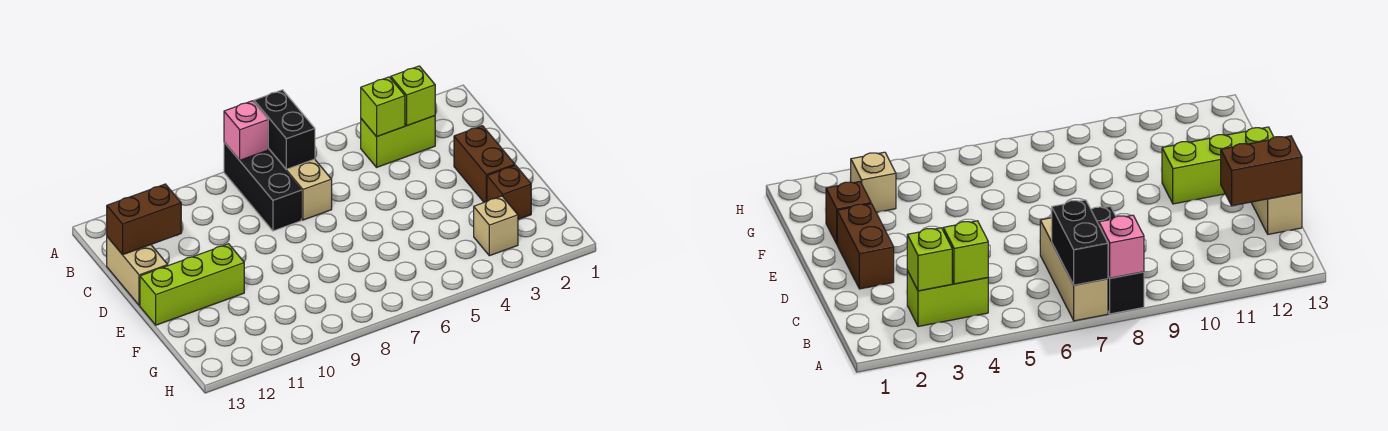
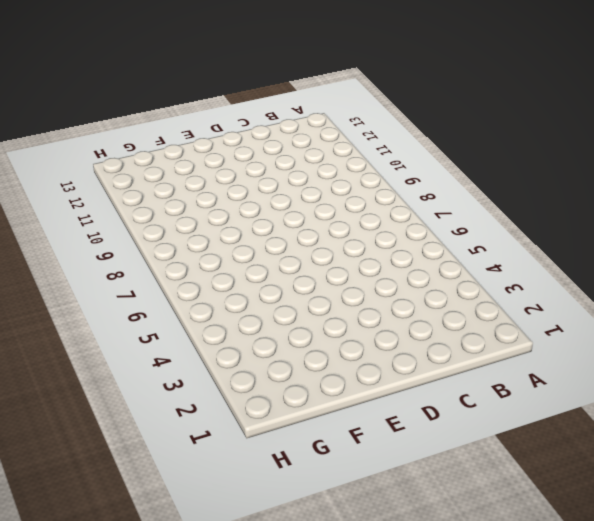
none -> tan brick A7:C7 level 1
none -> black brick A8:C8 level 1
none -> lime brick B3:B4 level 1

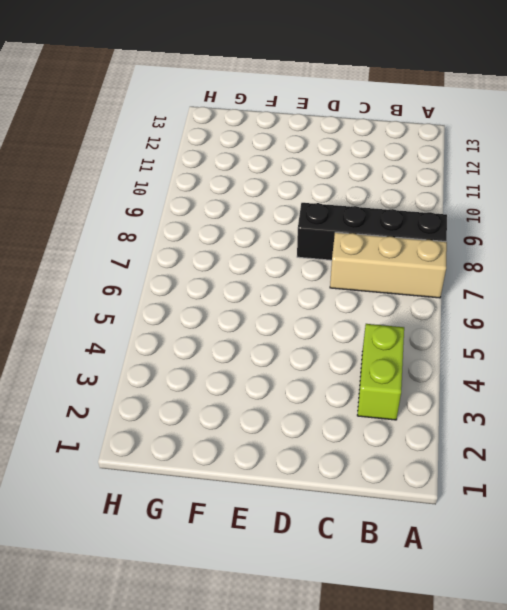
black brick A8:D8 level 1 -> black brick A8:C8 level 1
none -> tan brick C13:D13 level 1
none -> brown brick D2:E2 level 1
none -> lime brick E11:E13 level 1

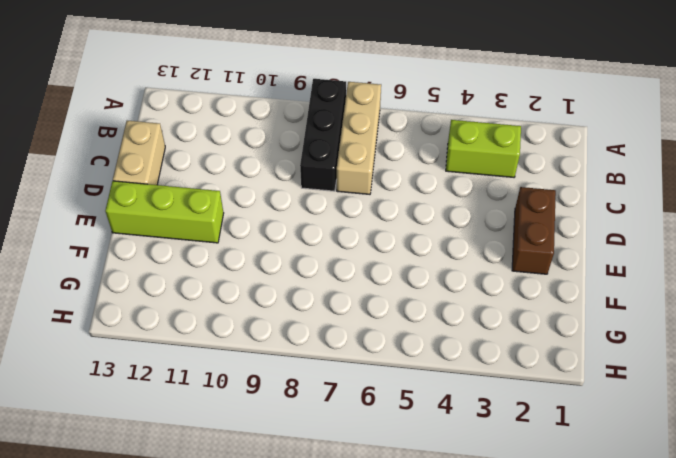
none -> brown brick F2 level 1
none -> tan brick G3 level 1
none -> black brick A7:B7 level 2

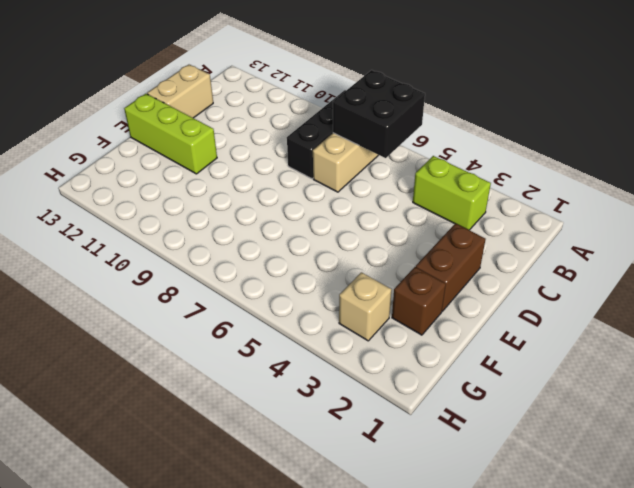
black brick A6:B7 level 2 -> black brick A7:B7 level 2
none -> pink brick A8 level 2
none -> lime brick B3 level 2
none -> lime brick B4 level 2

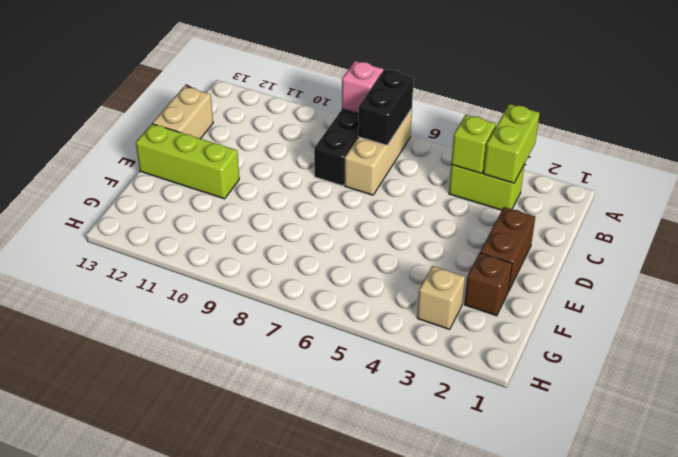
lime brick A3:B3 level 2 -> lime brick B3 level 2
none -> brown brick C12:C13 level 2

